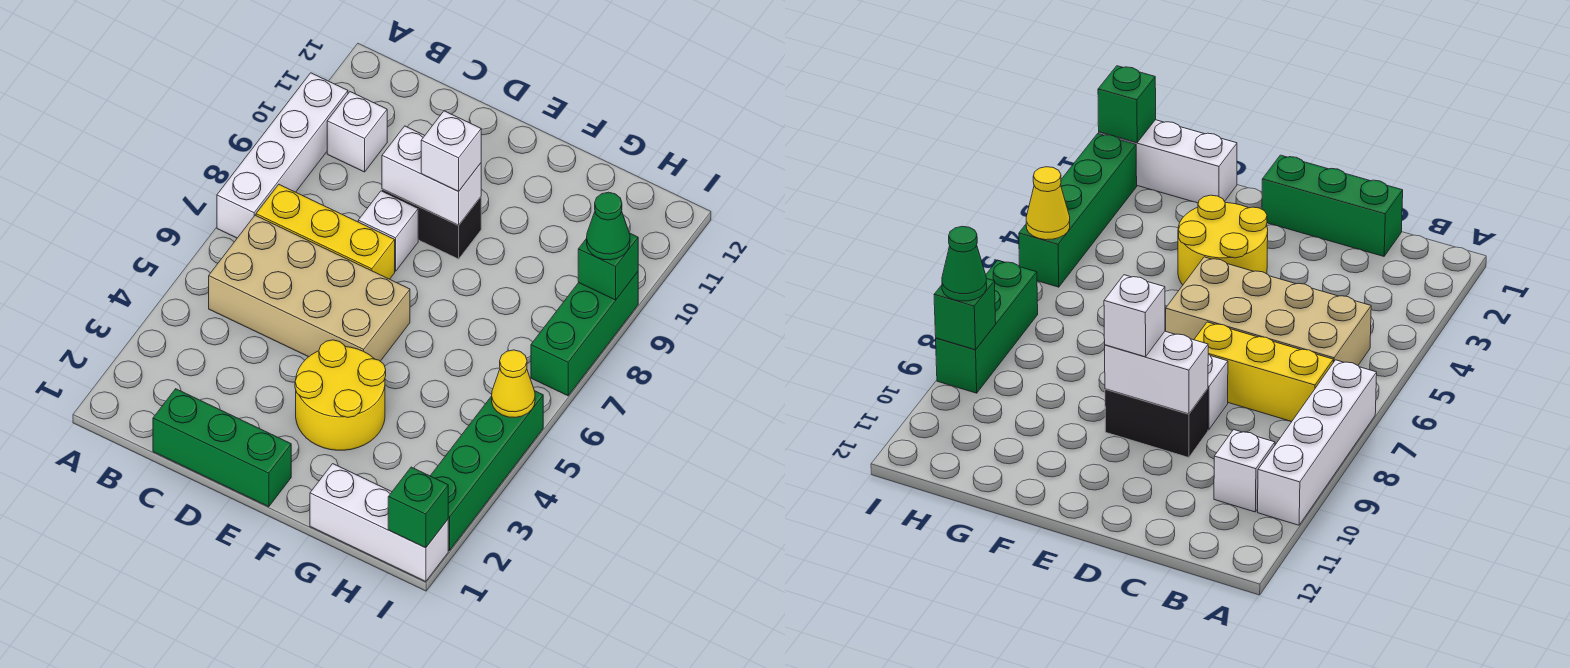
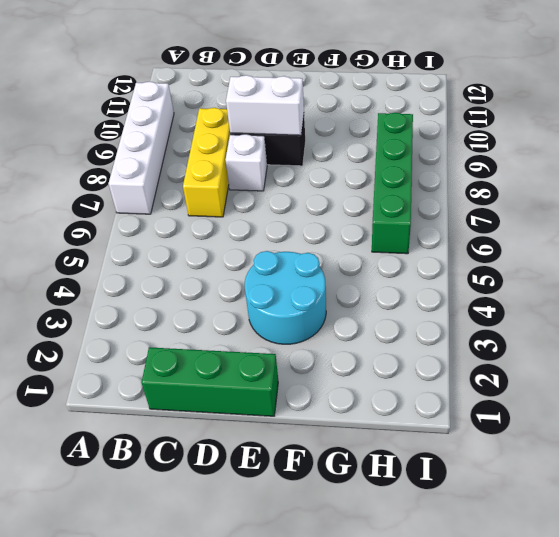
yellow brick C7:C9 level 1 -> yellow brick B7:D7 level 1
cyan round brick E3:F4 level 1 -> yellow round brick E3:F4 level 1
green brick H6:H9 level 1 -> green brick I2:I5 level 1
none -> tan brick B5:E6 level 1
none -> white brick B10 level 1
none -> white brick G1:I1 level 1

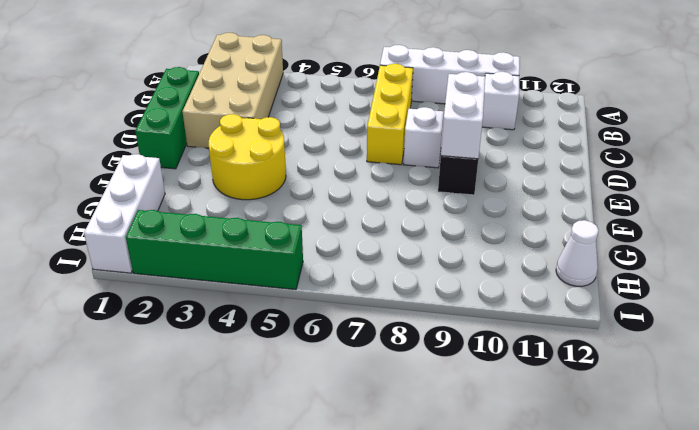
tan brick A2:D3 level 1 -> tan brick B5:E6 level 1
white cone H12 level 1 -> none
none -> green brick I7:I9 level 1
none -> green brick I1 level 2
none -> yellow cone I5 level 2

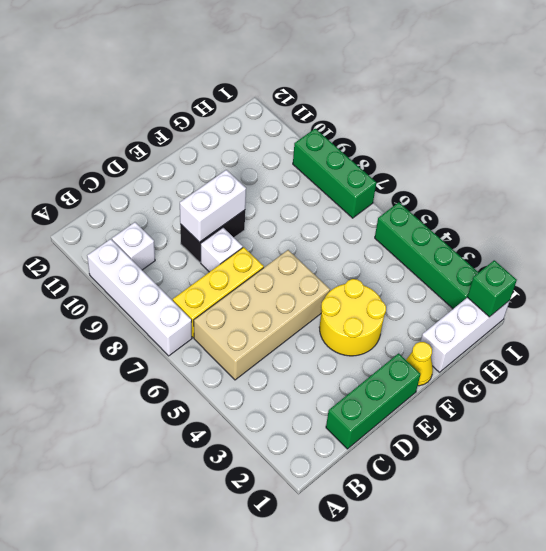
yellow cone F1 level 1 -> yellow cone I5 level 2
none -> green brick I9 level 2
none -> white brick E9 level 3
none -> green cone I9 level 3

